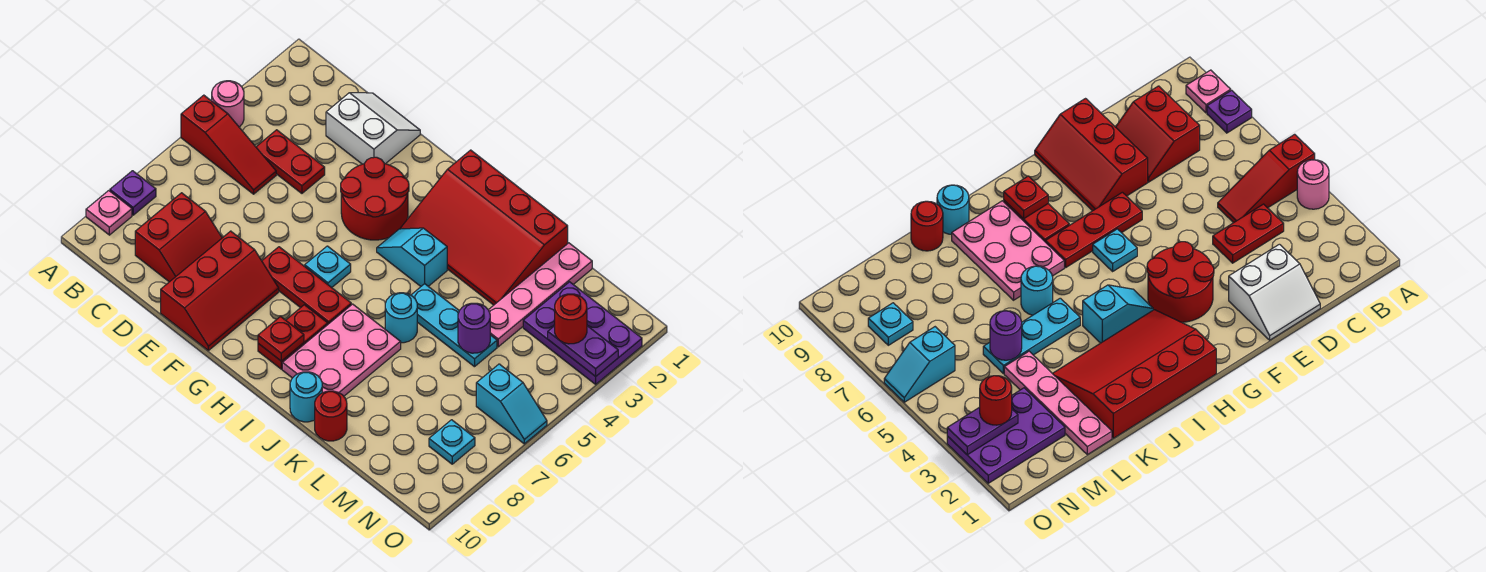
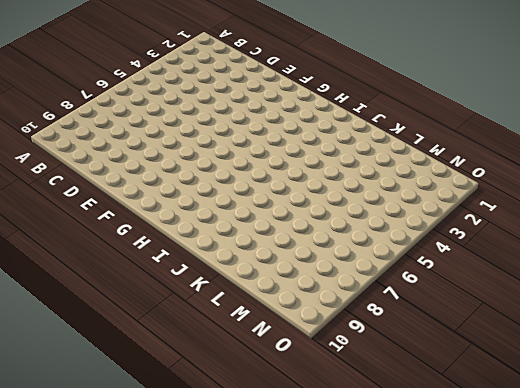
none -> pink round brick A4 level 1
none -> red slope A5:C5 level 1 top A
none -> purple plate A8 level 1

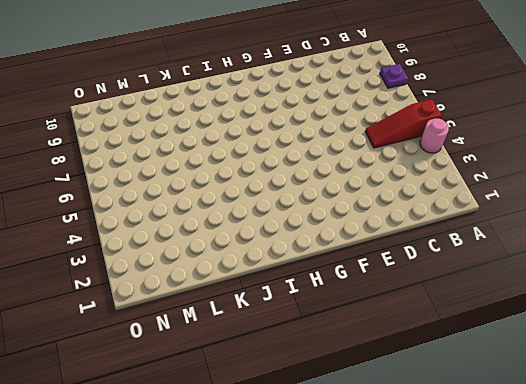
none -> pink plate A9 level 1
none -> red plate C4:D4 level 1
none -> red slope C8:D9 level 1 top C

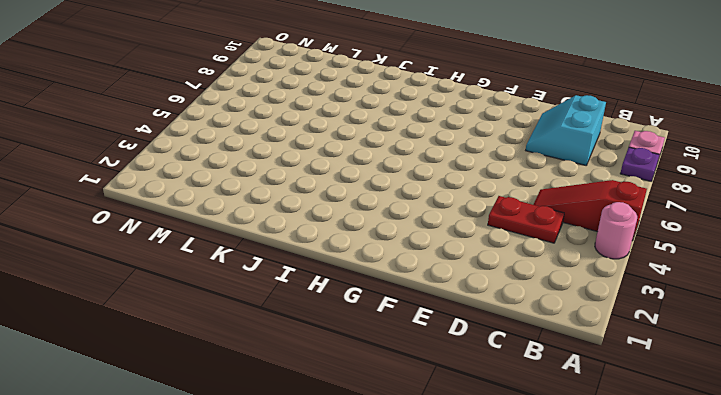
cyan slope C8:D9 level 1 top C -> red slope C8:D9 level 1 top C
none -> white slope D1:E2 level 1 top 2
none -> red slope E8:F10 level 1 top E
none -> red round brick F3:G4 level 1

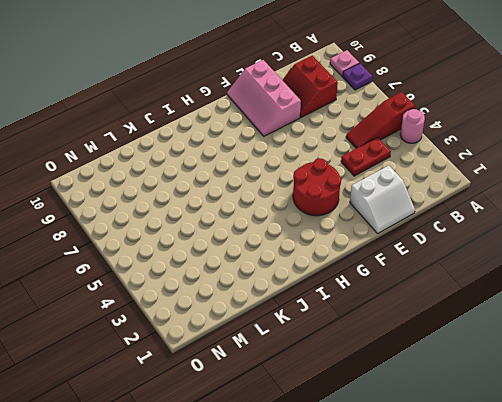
pink slope E8:F10 level 1 top E -> red slope E8:F10 level 1 top E
none -> red plate F7:H7 level 1
none -> cyan plate G6 level 1
none -> red slope H1:K3 level 1 top 1

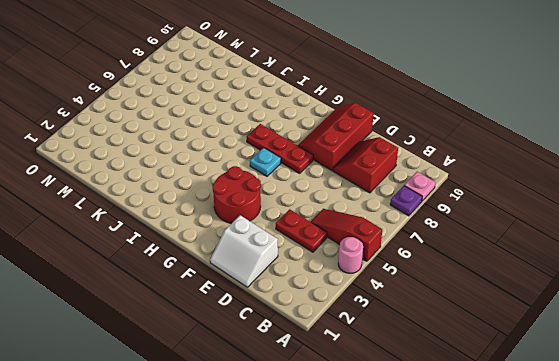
none -> red slope H1:K3 level 1 top 1
none -> cyan slope H4:I4 level 1 top I
none -> red plate H8:H9 level 1

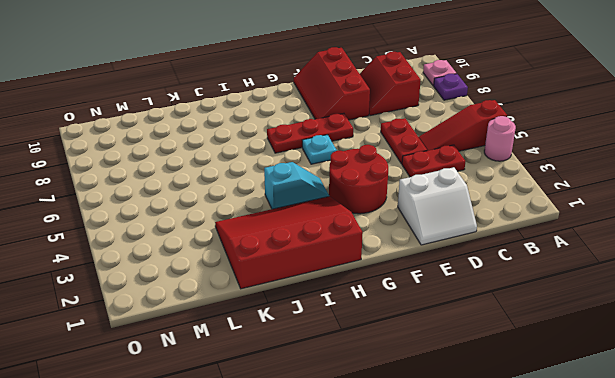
red plate D5:D6 level 1 -> red plate H8:H9 level 1
none -> pink plate I7:J9 level 1
none -> cyan plate J5:L5 level 1
none -> cyan round brick J6 level 1

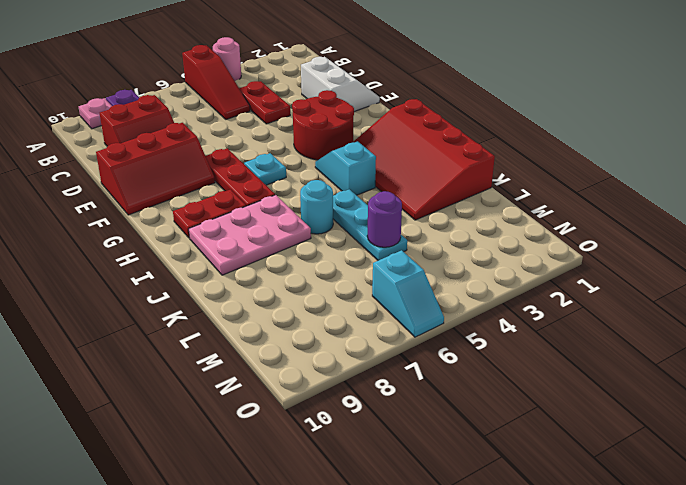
none -> cyan round brick J10 level 1
none -> red round brick K10 level 1
none -> pink plate L1:L4 level 1

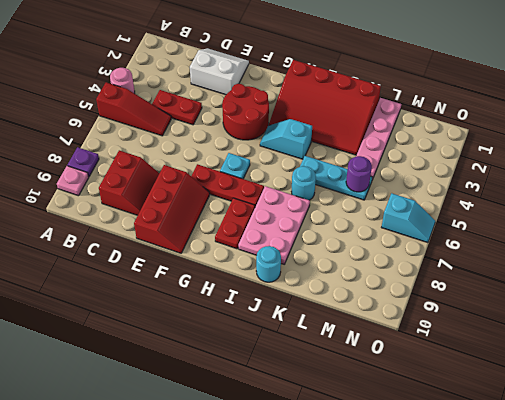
none -> red round brick K10 level 1
none -> purple plate M2:O3 level 1
none -> cyan plate N8 level 1

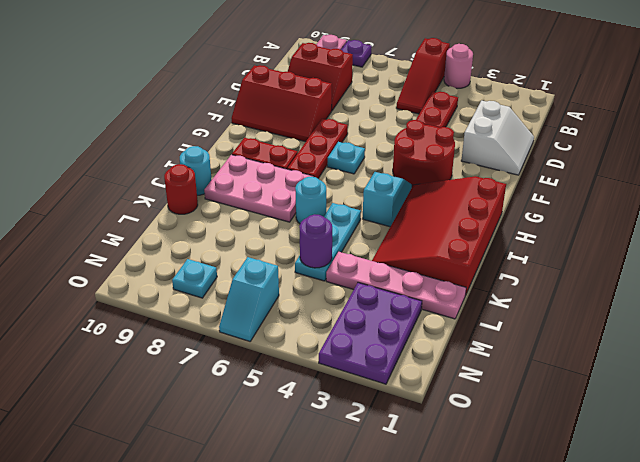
none -> red plate H9 level 2
none -> purple plate N3:O3 level 2
none -> red round brick N3 level 3

